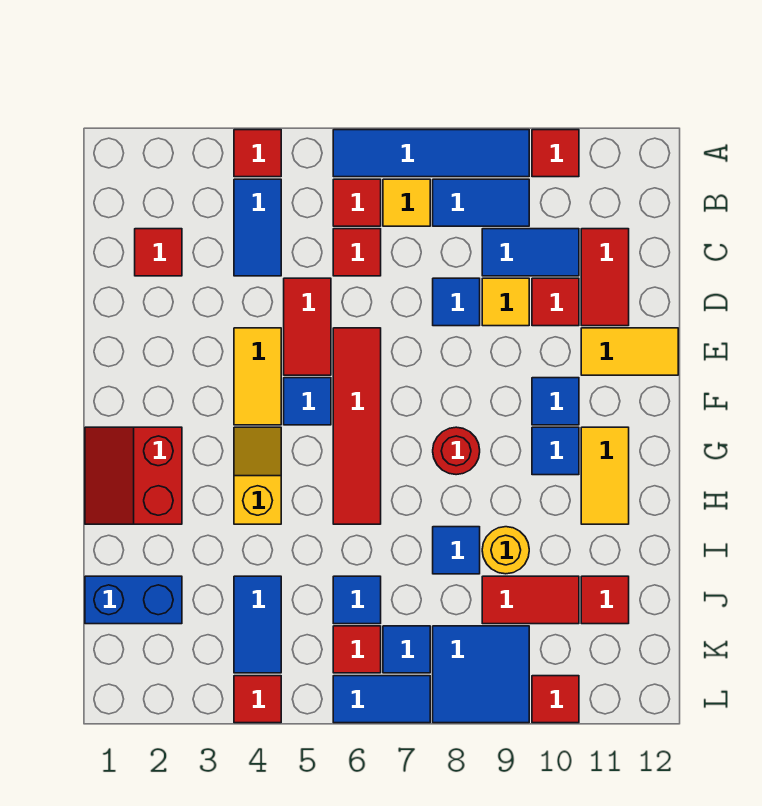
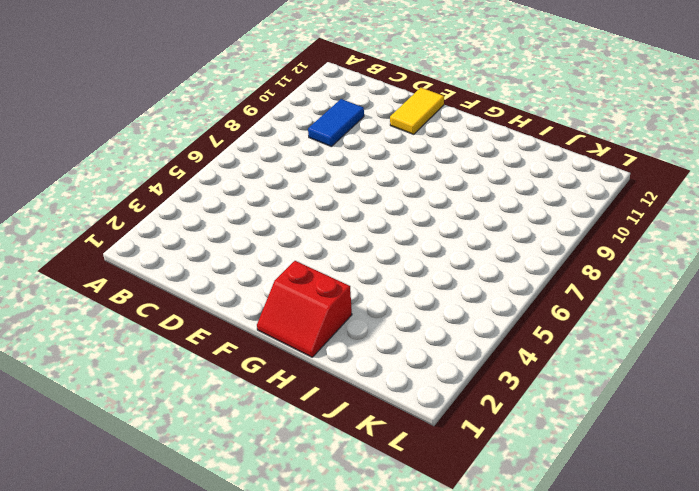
none -> red tile A4 level 1
none -> blue tile A6:A9 level 1
none -> red tile A10 level 1
none -> blue tile B4:C4 level 1

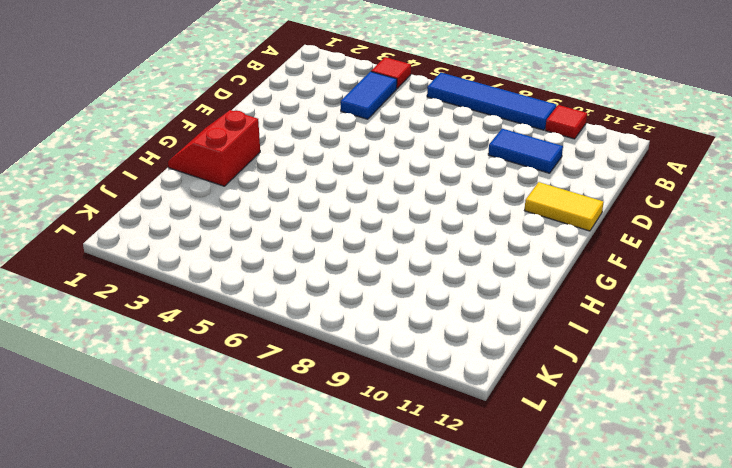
none -> red tile B6 level 1
none -> yellow tile B7 level 1
none -> blue tile B8:B9 level 1
none -> red tile C2 level 1

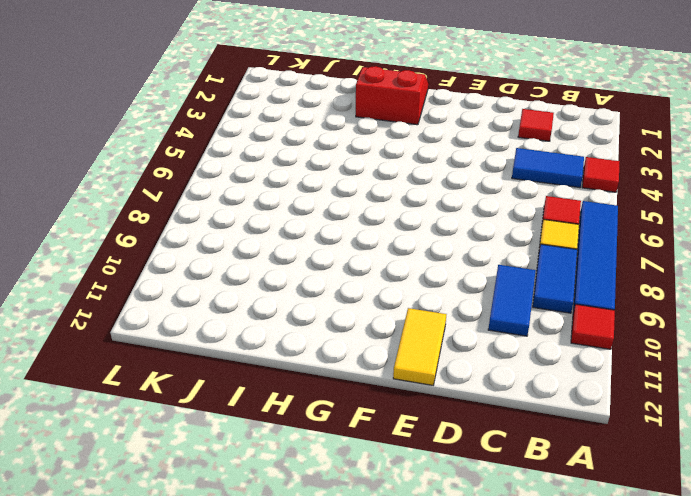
none -> red tile C6 level 1
none -> red tile C11:D11 level 1
none -> red tile D5:E5 level 1
none -> blue tile D8 level 1

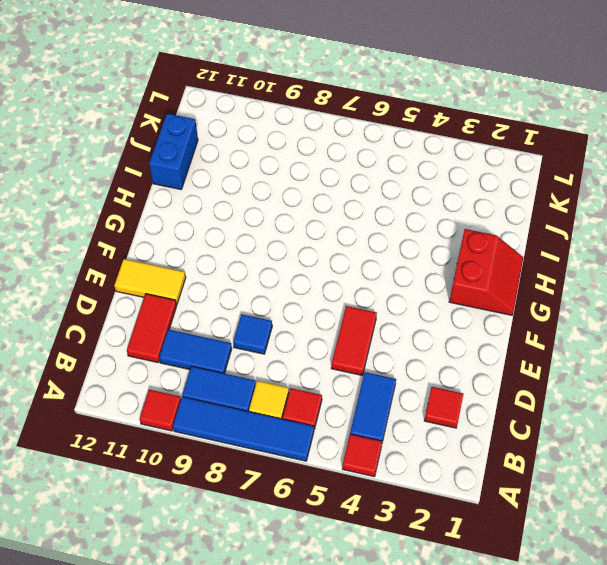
blue brick I12:J12 level 1 -> blue brick J1:J2 level 1
none -> red tile C6 level 1
none -> yellow tile D9 level 1
none -> red tile D10 level 1
none -> yellow tile E4:F4 level 1

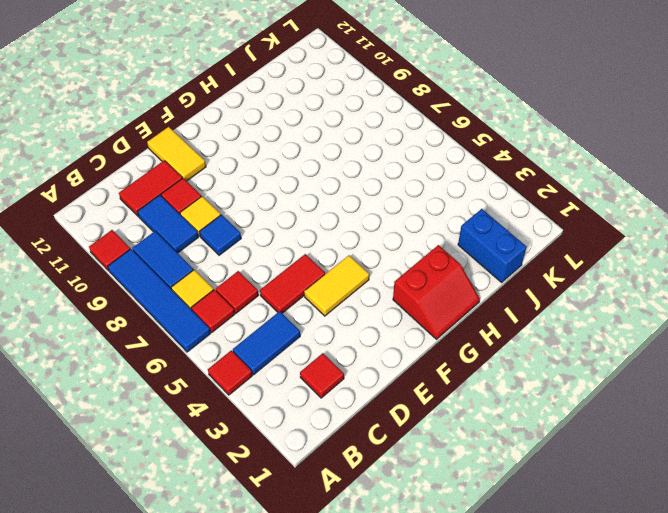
none -> red tile E6:H6 level 1
none -> blue tile F5 level 1
none -> blue tile F10 level 1
none -> yellow slope G4:H4 level 1 top H

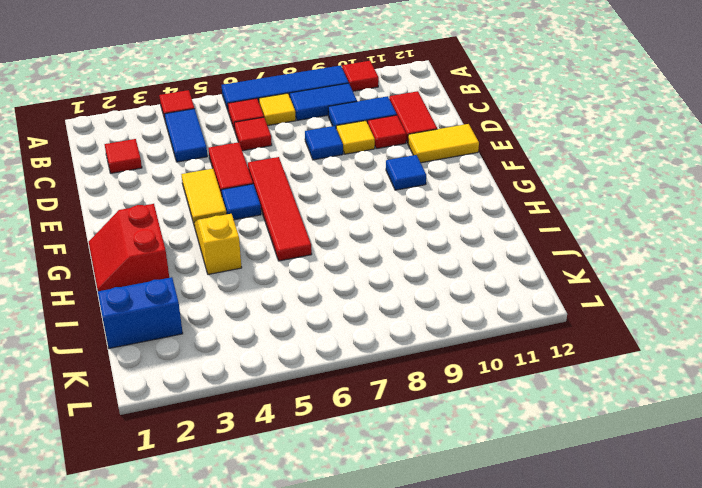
none -> red round brick G8 level 1
none -> blue tile G10 level 1
none -> yellow tile G11:H11 level 1
none -> blue tile I8 level 1

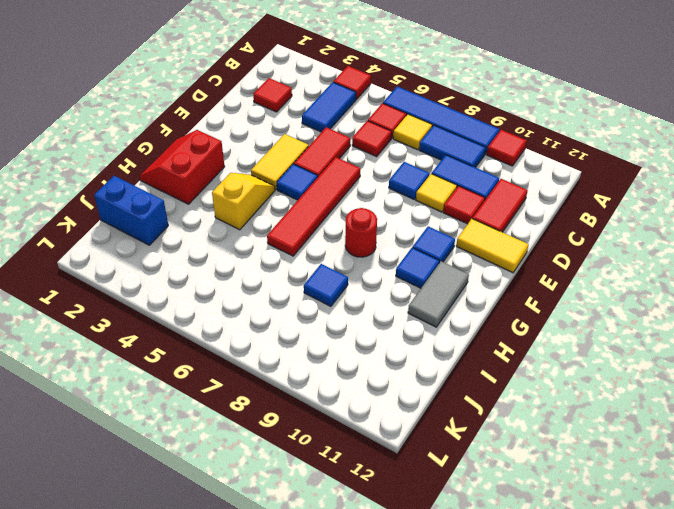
grey tile G11:H11 level 1 -> yellow tile G11:H11 level 1
none -> yellow round brick I9 level 1
none -> blue tile J4:K4 level 1
none -> blue tile J6 level 1
none -> red tile J9:J10 level 1

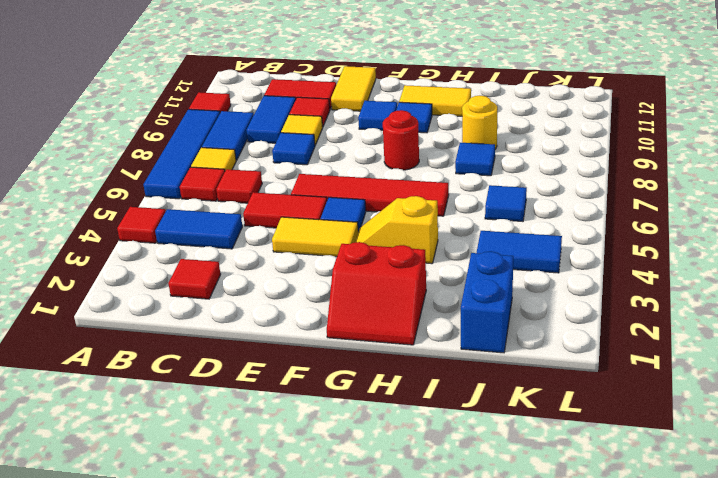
none -> red tile J9:J10 level 1
none -> red tile J11 level 1
none -> red tile K6 level 1
none -> blue tile K7 level 1

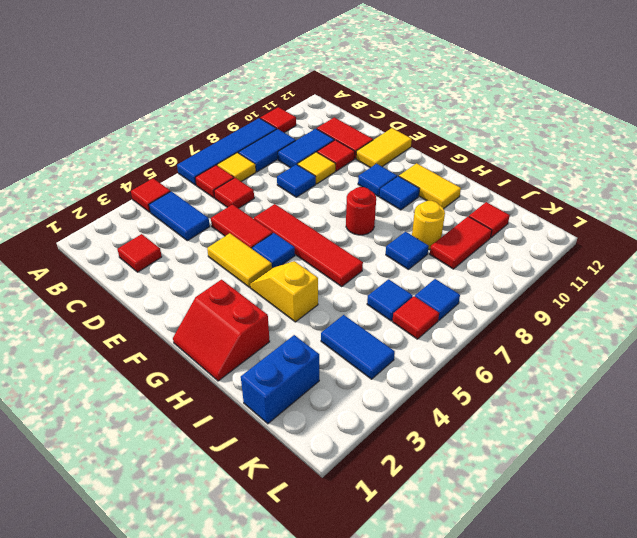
none -> blue tile K8:L9 level 1
none -> red tile L4 level 1
none -> blue tile L6:L7 level 1
none -> red tile L10 level 1

